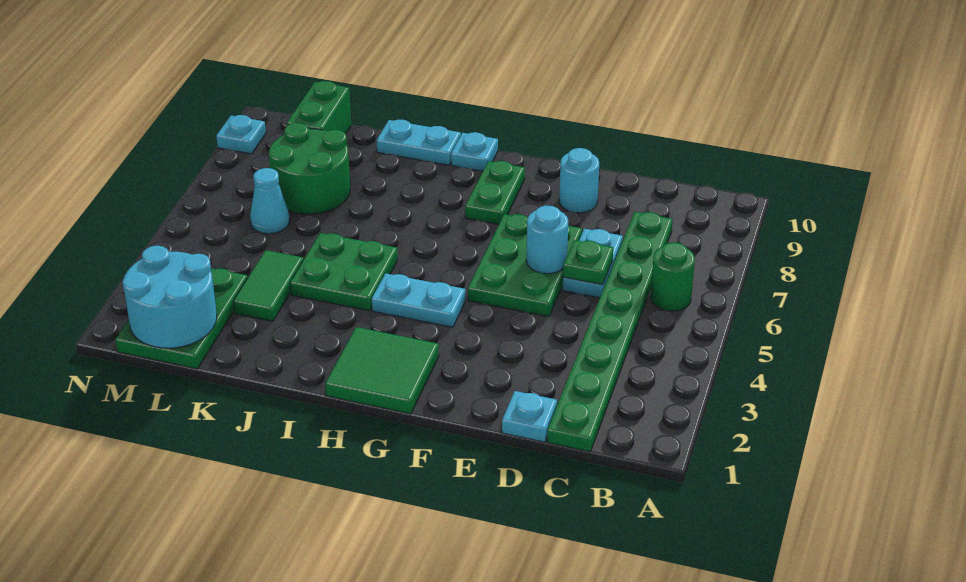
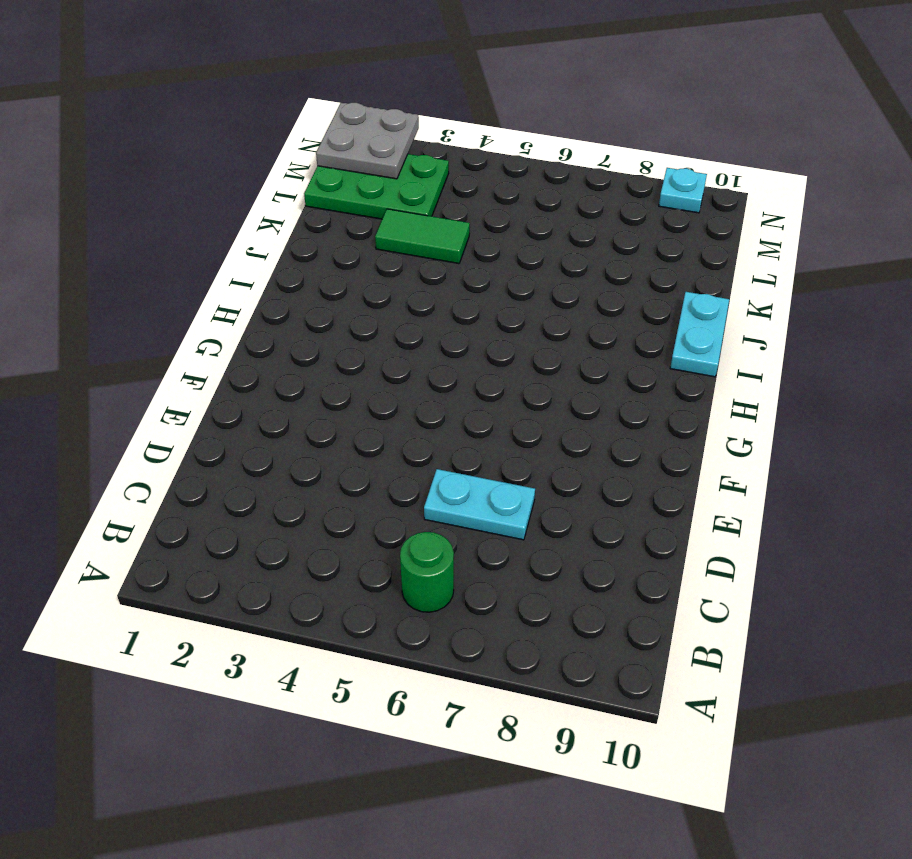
grey plate M1:N2 level 2 -> cyan round brick L1:M2 level 2
none -> green plate C1:C8 level 1
none -> cyan plate D1 level 1
none -> green plate E5:F7 level 1

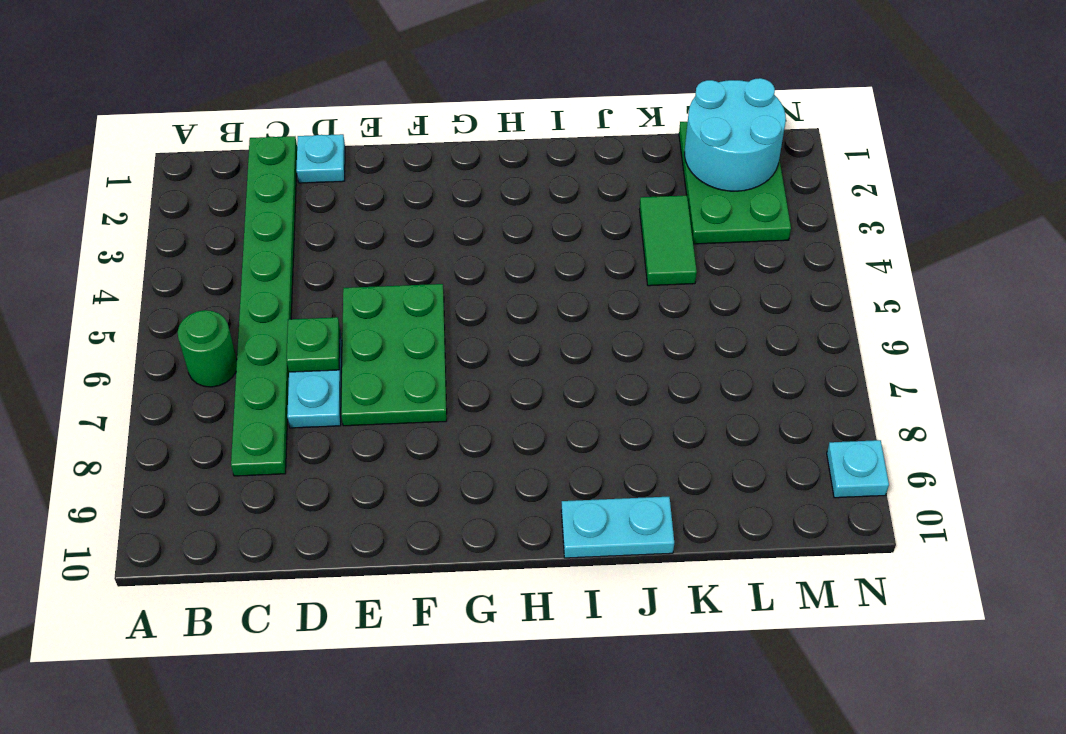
none -> cyan round brick E9 level 1
none -> green tile G1:H2 level 1
none -> cyan plate G4:H4 level 1

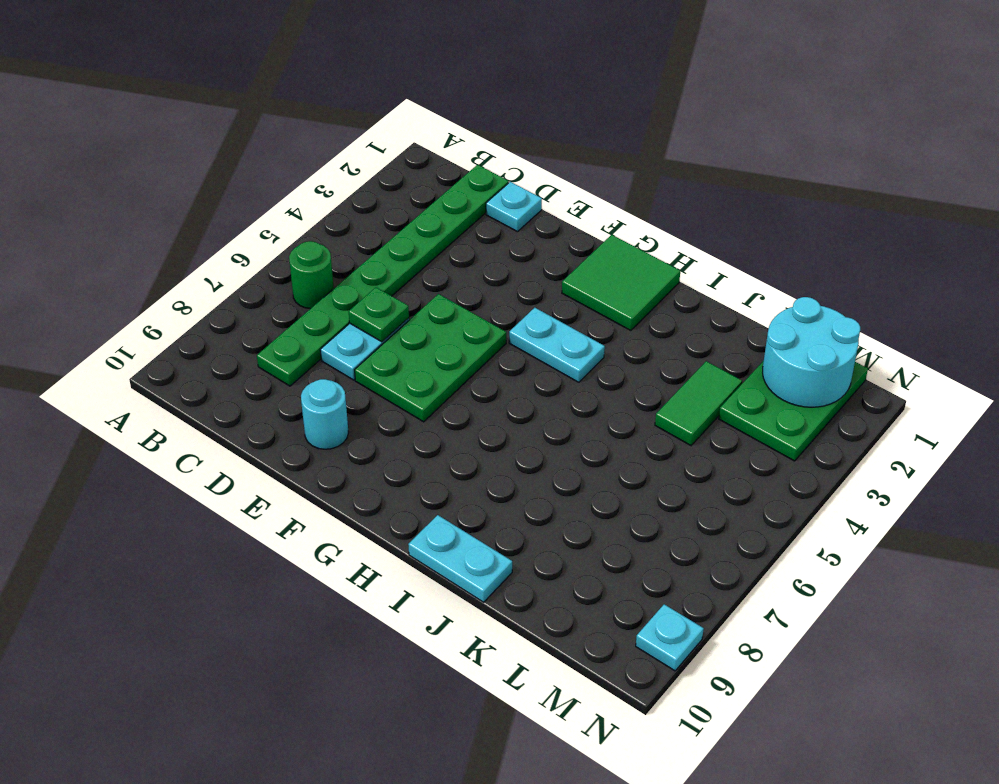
none -> green plate G8:G9 level 1
none -> cyan plate H10 level 1
none -> green plate I4:J5 level 1

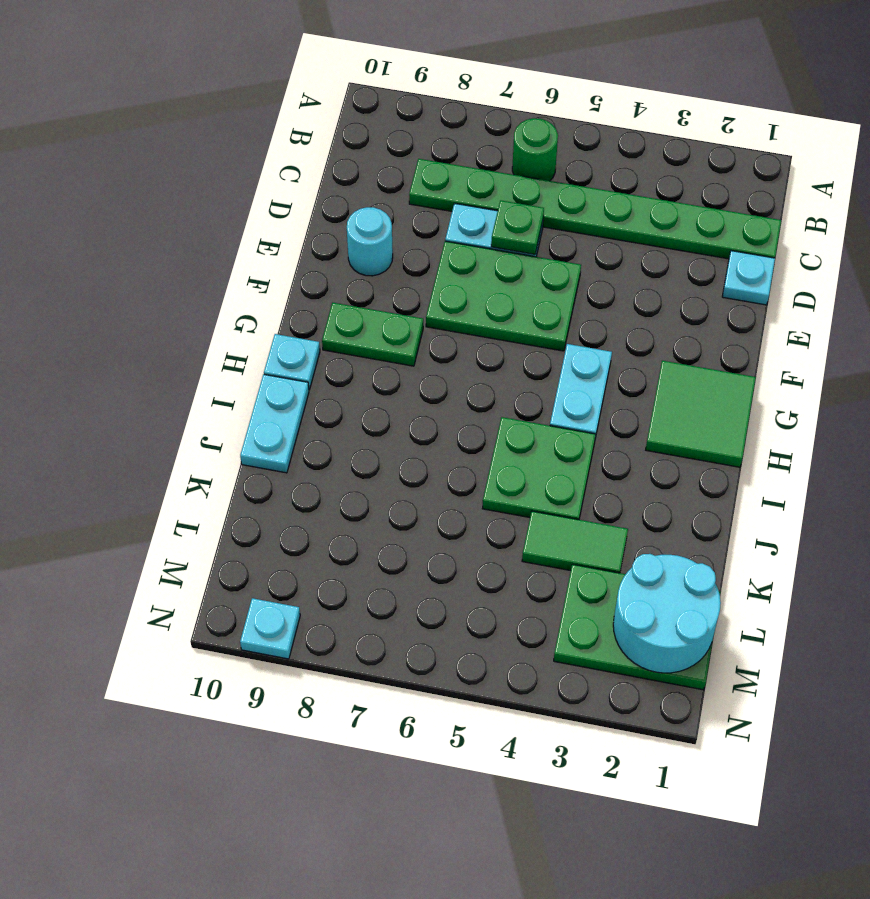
none -> green round brick K7:L8 level 1
none -> cyan cone L6 level 1
none -> green brick L9:L10 level 1

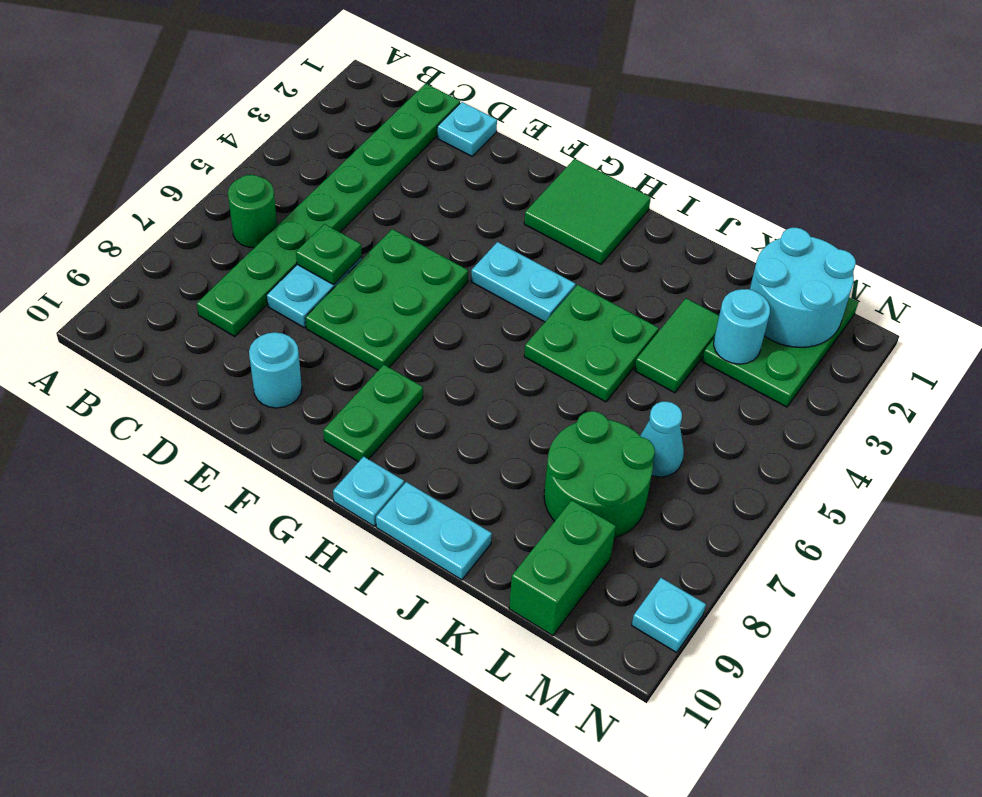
cyan round brick L3 level 2 -> cyan round brick E6 level 2

